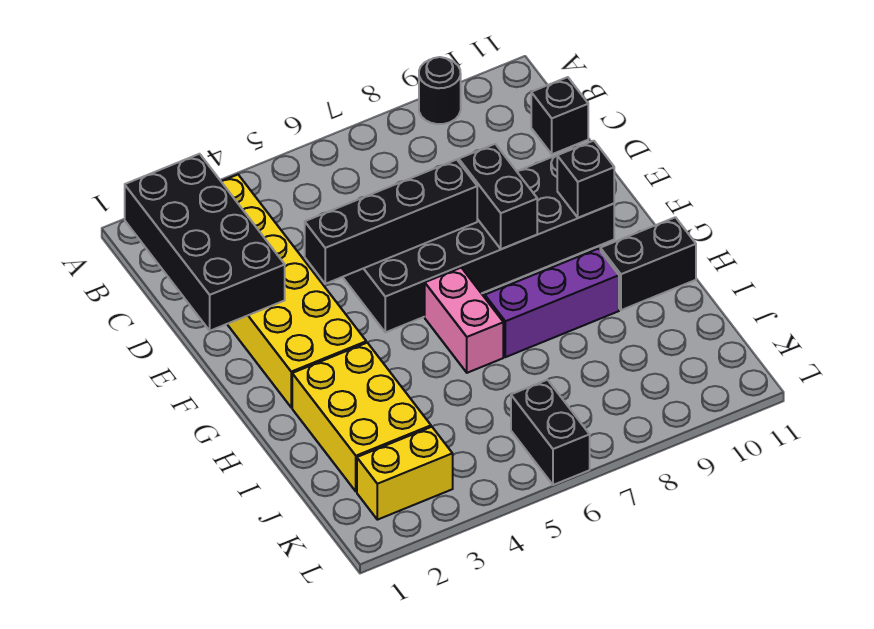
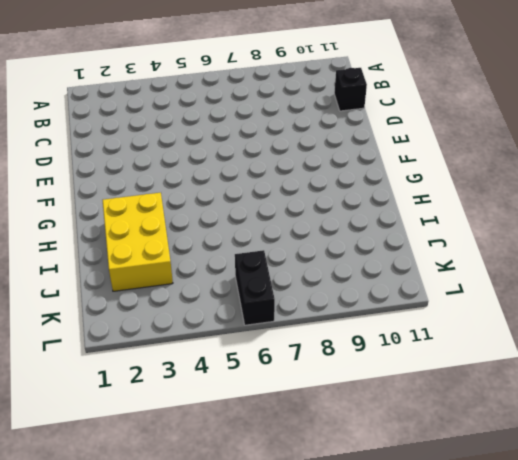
none -> black round brick A9 level 1
none -> yellow brick B2:G3 level 1
none -> black brick E5:F10 level 1

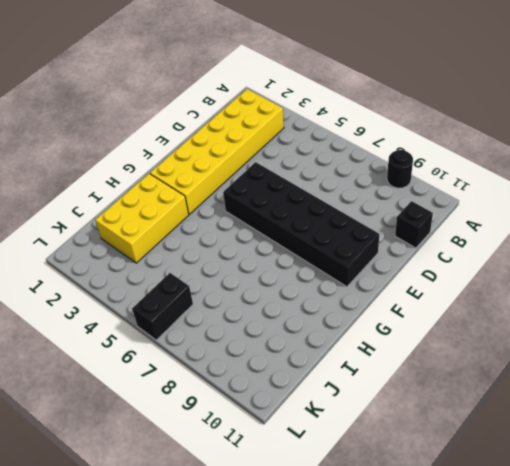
none -> pink brick G6:H6 level 1
none -> purple brick H7:H9 level 1
none -> black brick H10:H11 level 1

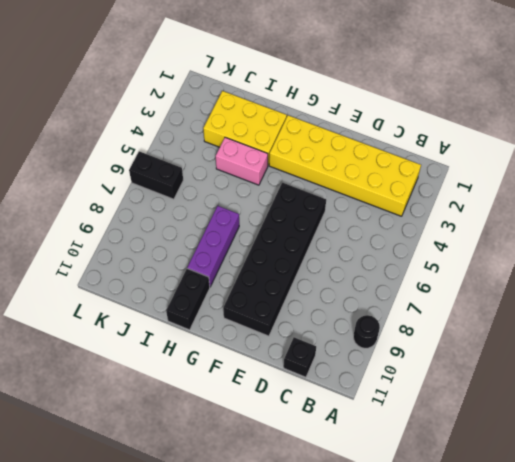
pink brick H4:I4 level 1 -> pink brick G6:H6 level 1
none -> yellow brick K2:K3 level 1
none -> black brick B1:E2 level 2
none -> black brick E4:E7 level 2

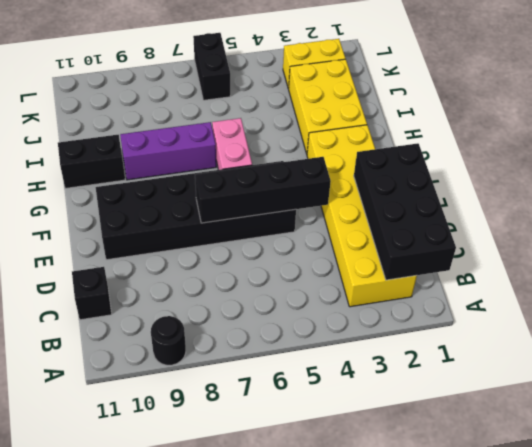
none -> black brick E8:F8 level 2
none -> black brick F10 level 2

